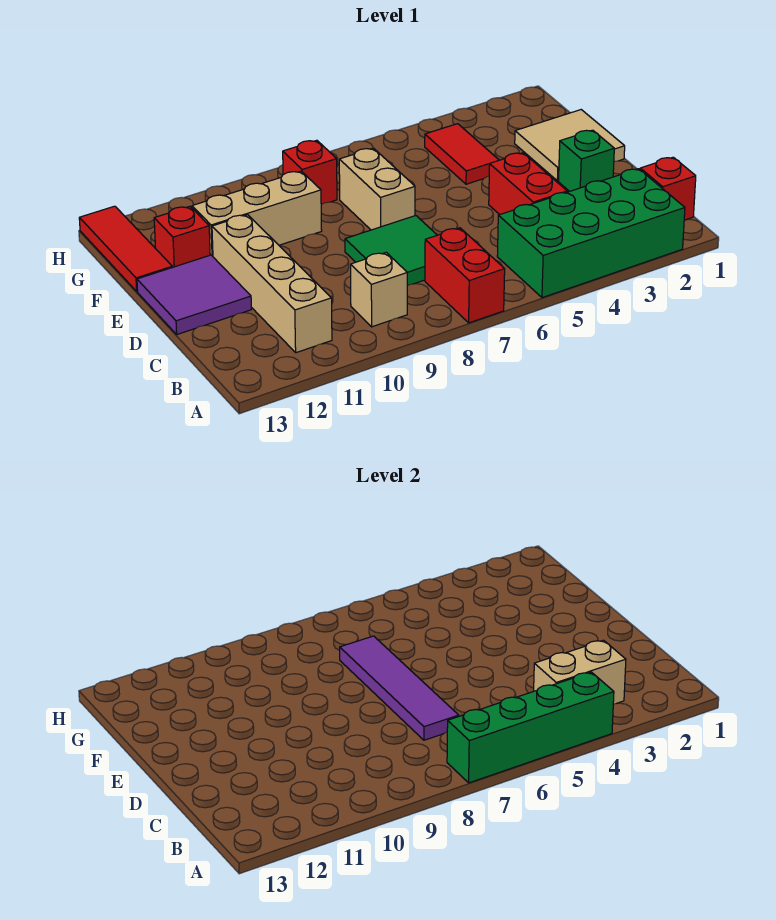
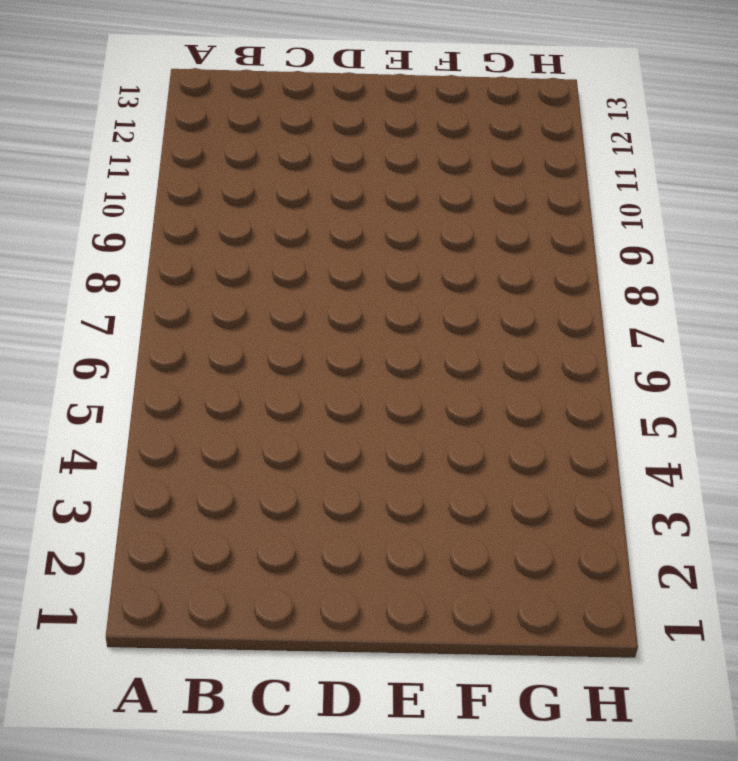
none -> green brick A2:B5 level 1
none -> red brick A7:B7 level 1
none -> red brick B1 level 1

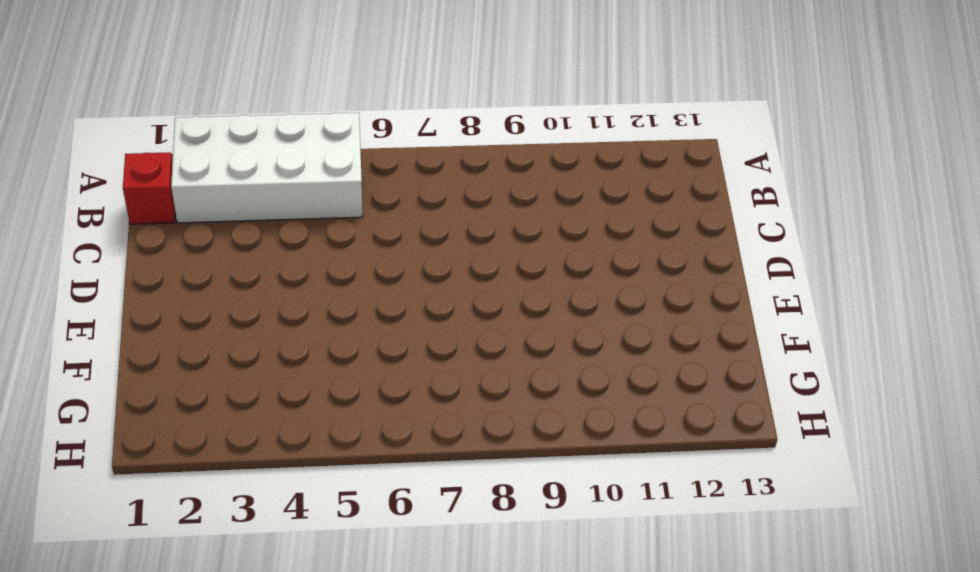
white brick A2:B5 level 1 -> green brick A2:B5 level 1
none -> red brick A7:B7 level 1
none -> tan brick B9 level 1
none -> tan brick B11:E11 level 1

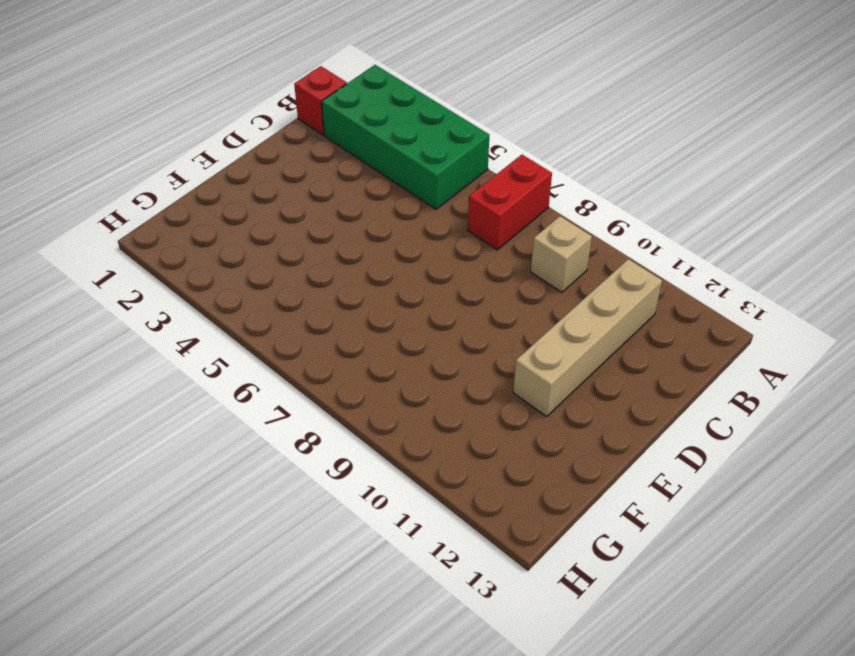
none -> red brick C4:D4 level 1
none -> green tile C7:D8 level 1
none -> green brick D2 level 1

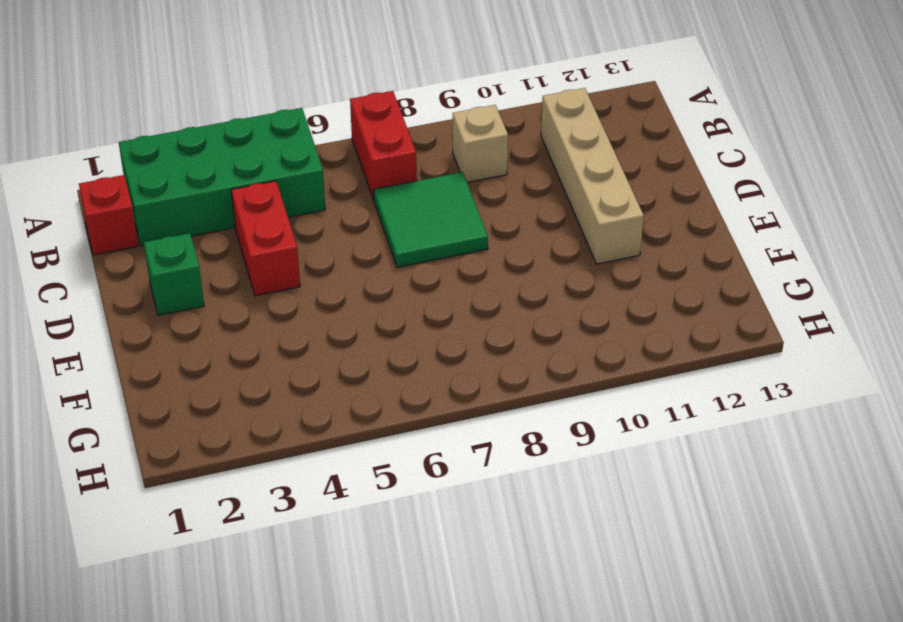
none -> purple tile D12:E13 level 1
none -> tan tile E1:F2 level 1
none -> tan brick E7:F7 level 1

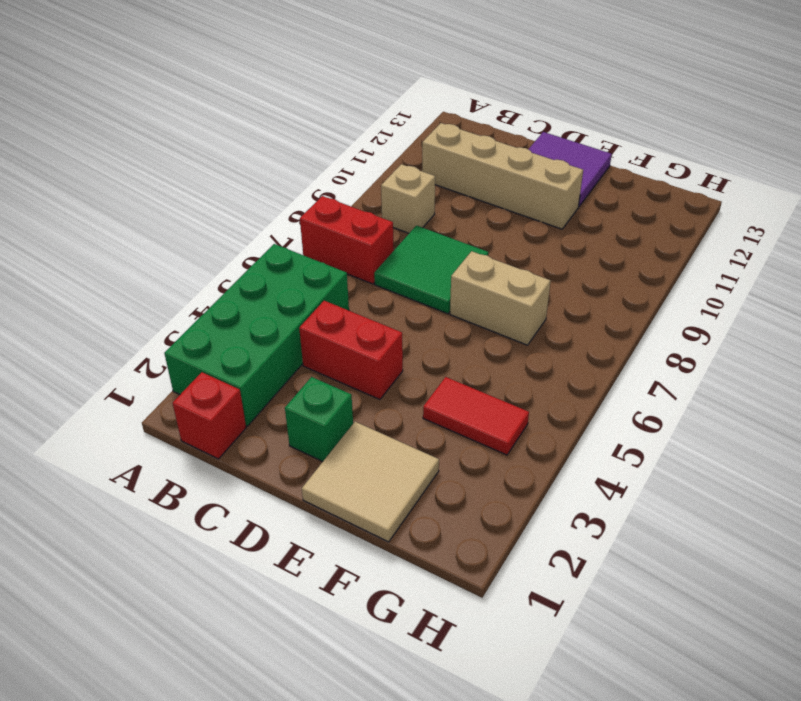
none -> tan brick F9:F11 level 1
none -> red brick F12 level 1
none -> red tile F13:H13 level 1

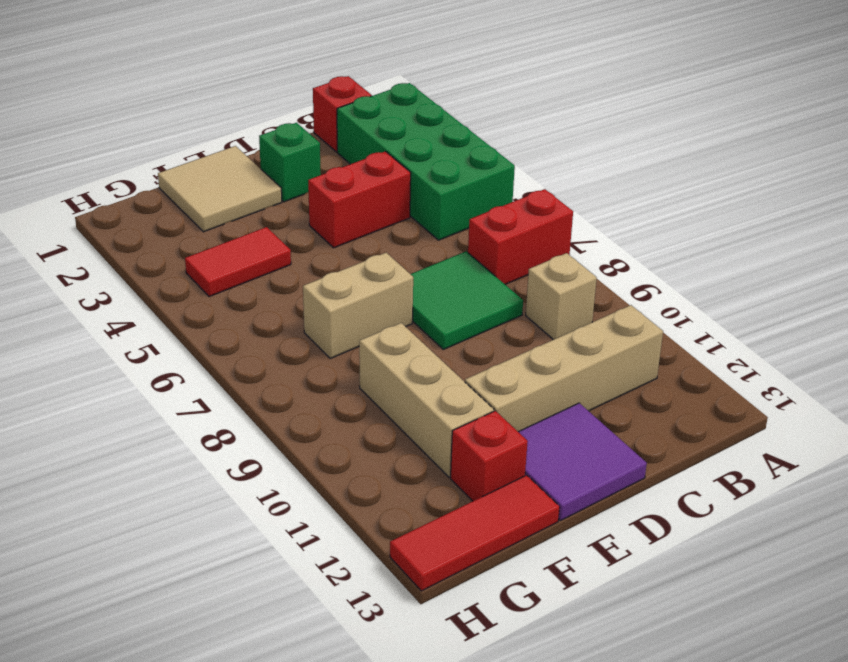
none -> red brick G8 level 1
none -> green brick A4:A7 level 2
none -> tan brick B3:B4 level 2

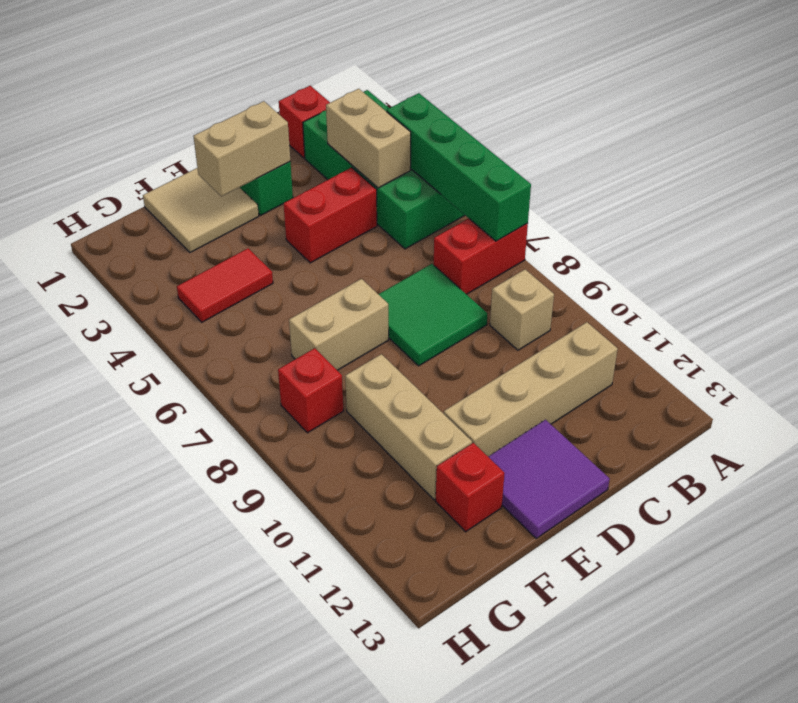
tan brick D2:E2 level 2 -> none
none -> red tile F13:H13 level 1
none -> purple tile C7:F7 level 2

